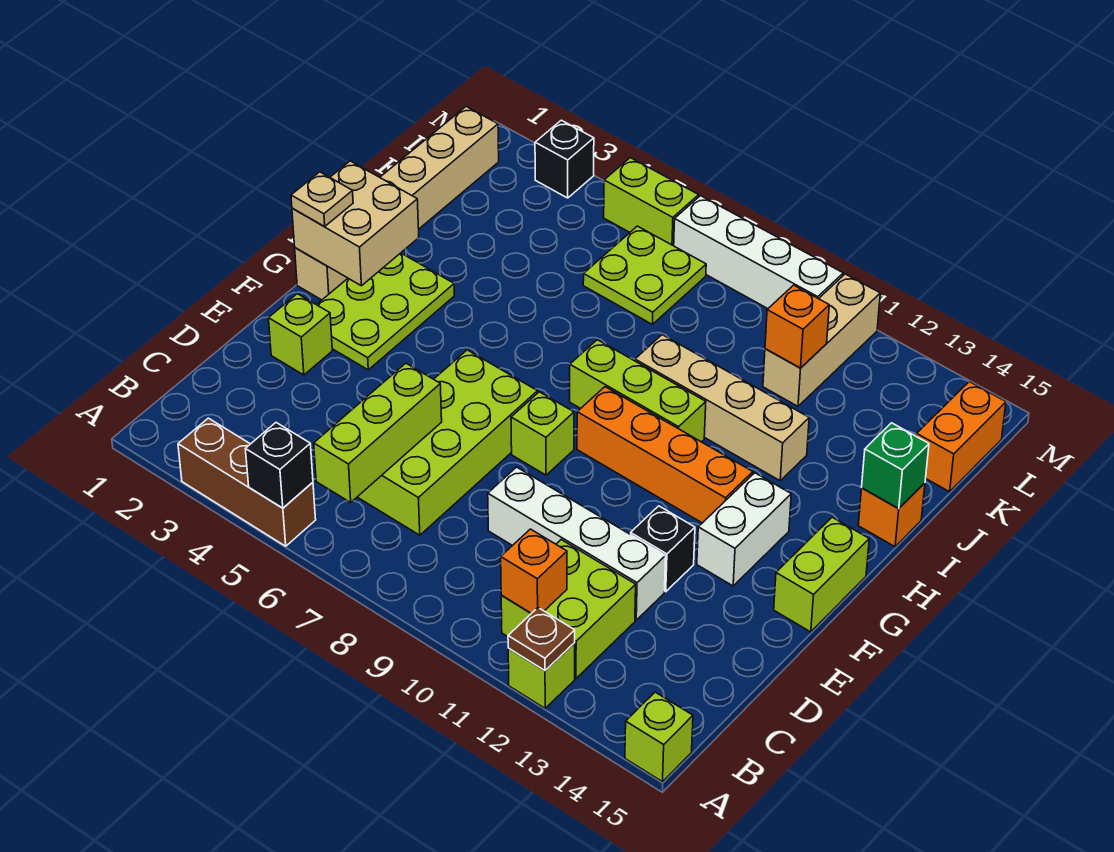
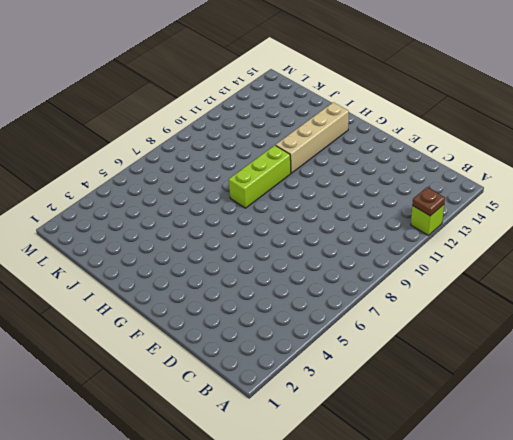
tan brick H11:H14 level 1 -> tan brick I9:I12 level 1
none -> brown brick A3:A5 level 1
none -> lime brick A15 level 1
none -> lime brick B11:C12 level 1
none -> lime brick C6:F7 level 1

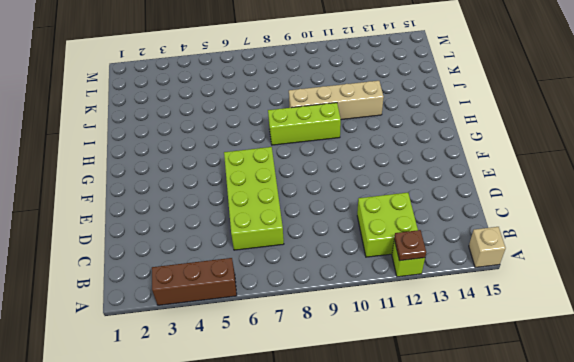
tan brick A15 level 1 -> lime brick A15 level 1
none -> white brick D9:D12 level 1
none -> lime brick E2 level 1
none -> black brick E12 level 1
none -> lime plate F2:H3 level 1

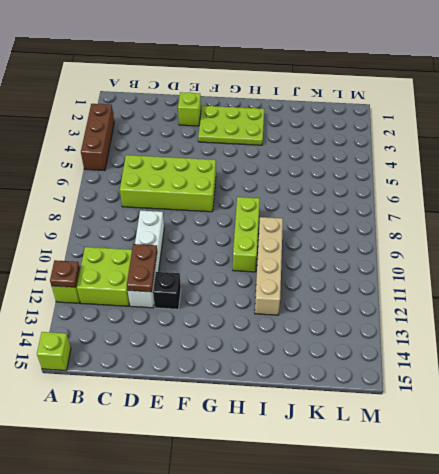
brown plate D11:D12 level 2 -> none
none -> lime brick F8 level 1
none -> white brick F13:G13 level 1
none -> lime brick F15:G15 level 1
none -> tan brick G1:L1 level 1

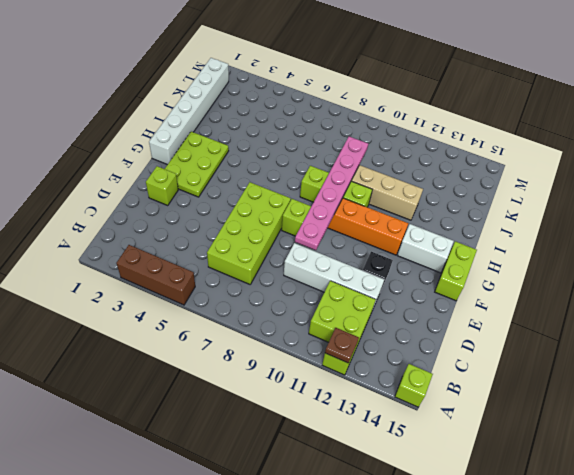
pink plate E9:J9 level 2 -> none
white brick G1:L1 level 1 -> tan brick G1:L1 level 1
white brick G13:G14 level 1 -> white brick F13:G13 level 1
none -> orange brick I15 level 1
none -> lime plate K6:L7 level 1
none -> tan brick K11:M11 level 1
none -> orange brick K15:L15 level 1

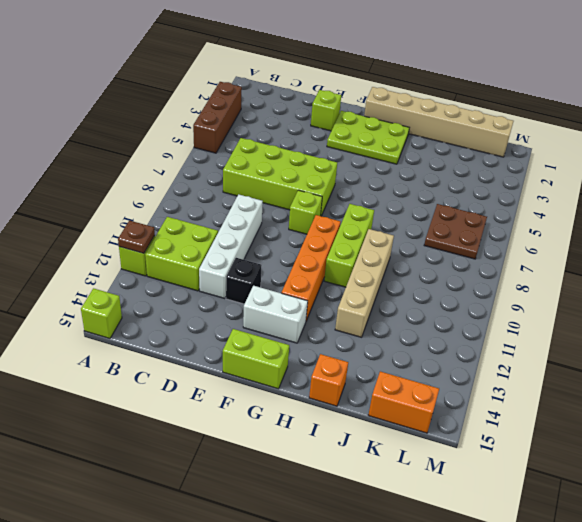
brown plate K6:L7 level 1 -> lime plate K6:L7 level 1
none -> tan brick K11:M11 level 1
none -> black brick M3 level 1
none -> lime brick M5:M6 level 1
none -> white brick M7:M10 level 1

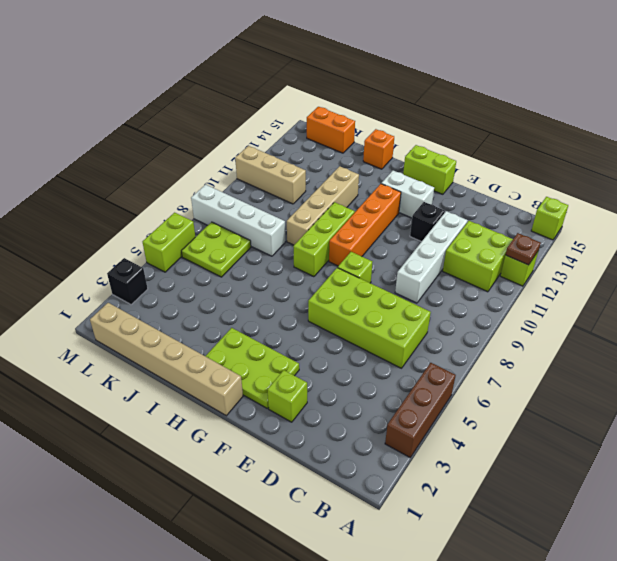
white brick J8:M8 level 1 -> white brick M7:M10 level 1
none -> black brick A5 level 2
none -> lime brick B6:D6 level 2
none -> orange brick B11 level 2
none -> tan brick G1:H2 level 2

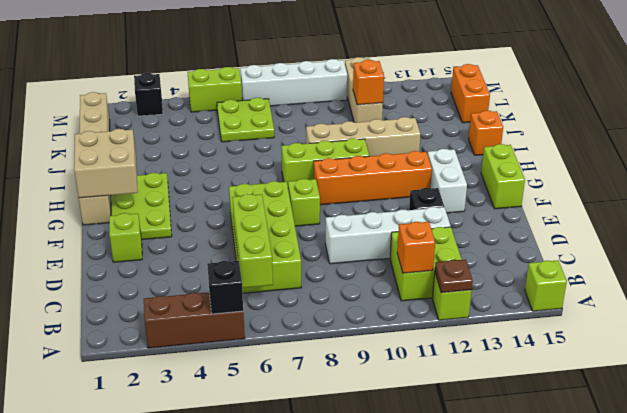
none -> green brick I15 level 2
none -> tan plate G1 level 3

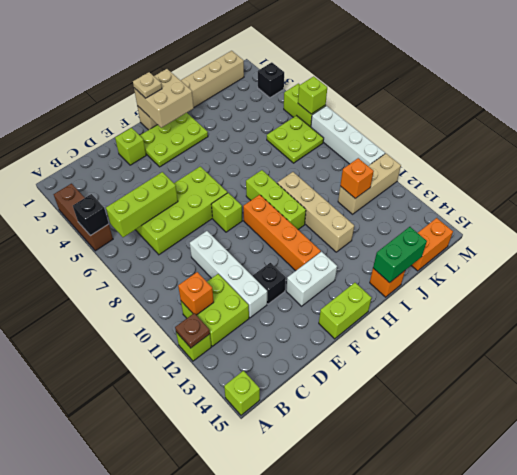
green brick I15:J15 level 2 -> green brick I15 level 2
lime brick M6 level 2 -> none

